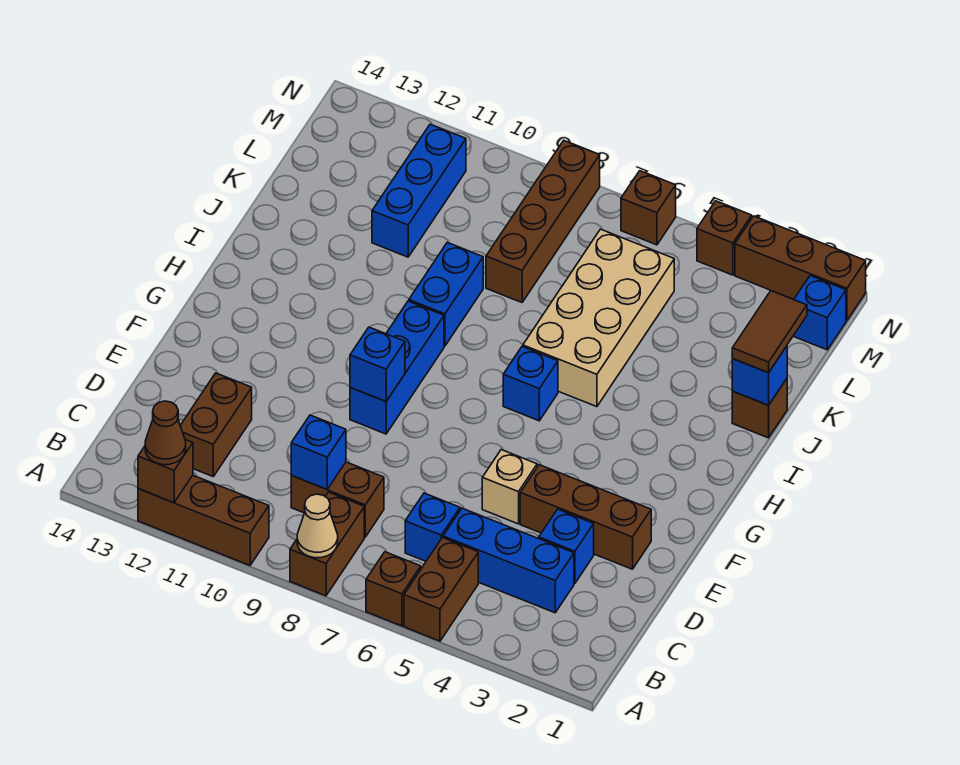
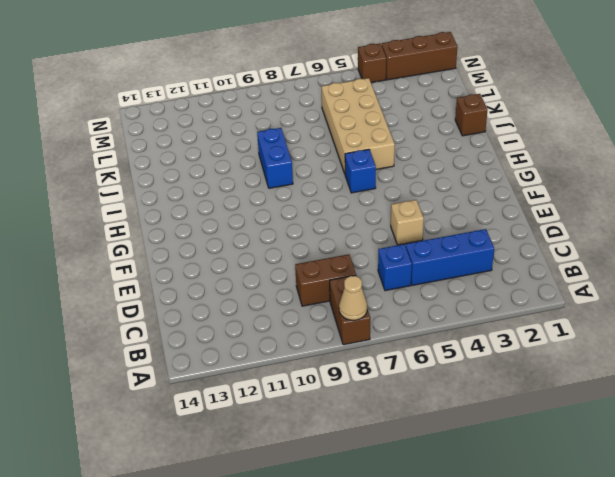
none -> brown brick A5:B5 level 1
none -> brown brick A6 level 1
none -> brown brick A10:A12 level 1

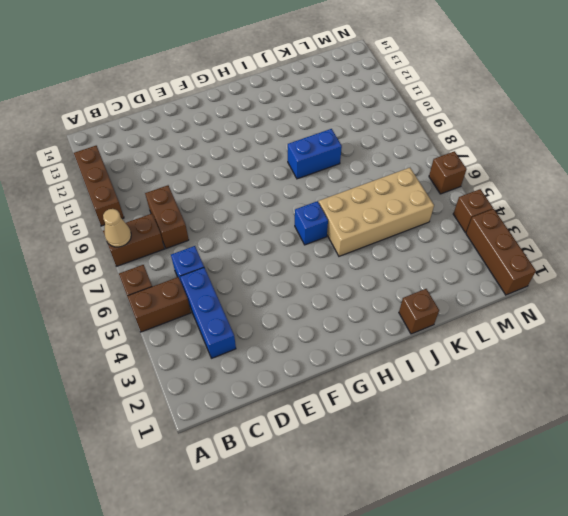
none -> brown brick C12:D12 level 1
none -> blue brick D3 level 1
none -> brown brick E2:E4 level 1

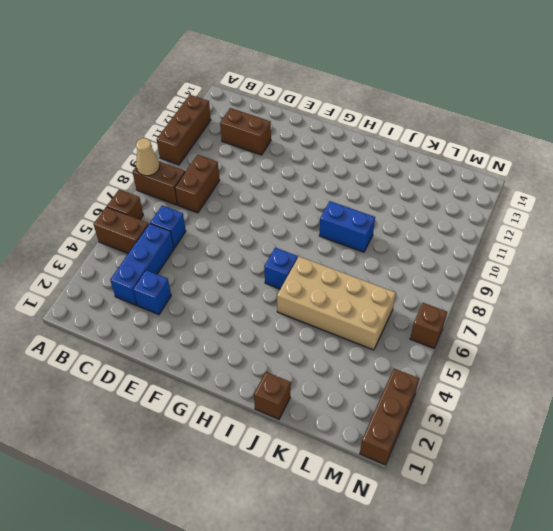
none -> brown brick E2:E4 level 1
none -> tan brick E5 level 1
none -> blue brick F9:H9 level 1

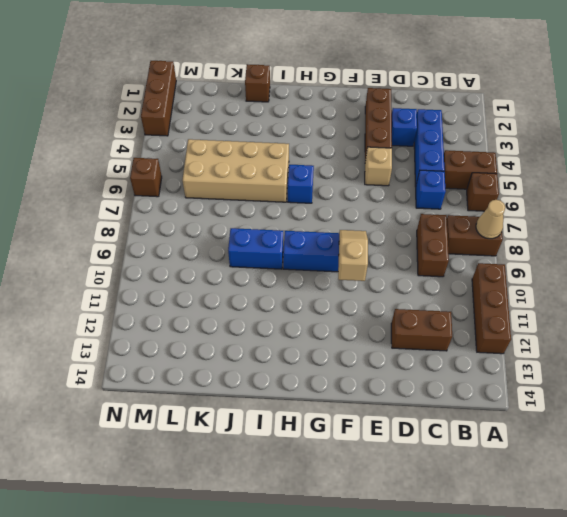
tan slope F9:F10 level 2 top 10 -> blue brick F9 level 2
none -> brown brick K8:N8 level 1
none -> blue brick K11:M11 level 1
none -> blue brick M1 level 1

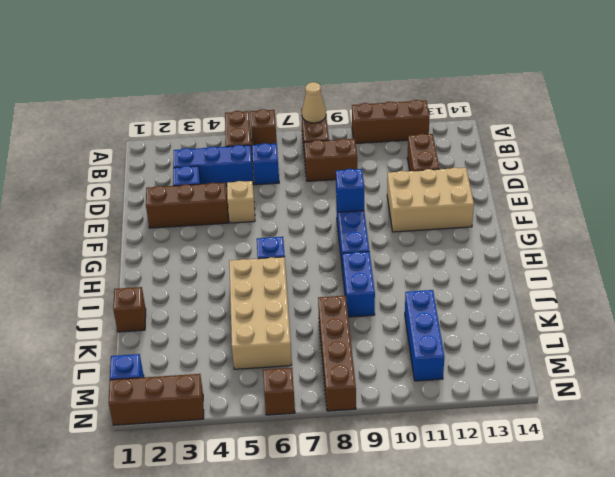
tan brick E11:F13 level 1 -> none
none -> brown brick N4 level 1
none -> brown brick A12 level 2
none -> blue brick C9 level 2

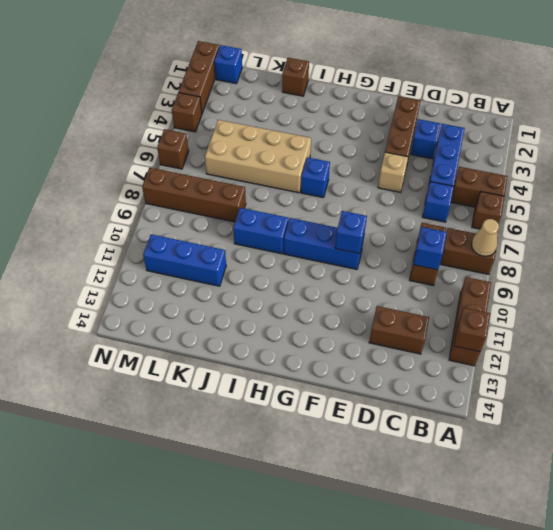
none -> blue brick J1 level 2
none -> brown cone A12 level 3
none -> brown tile J1:K1 level 3

